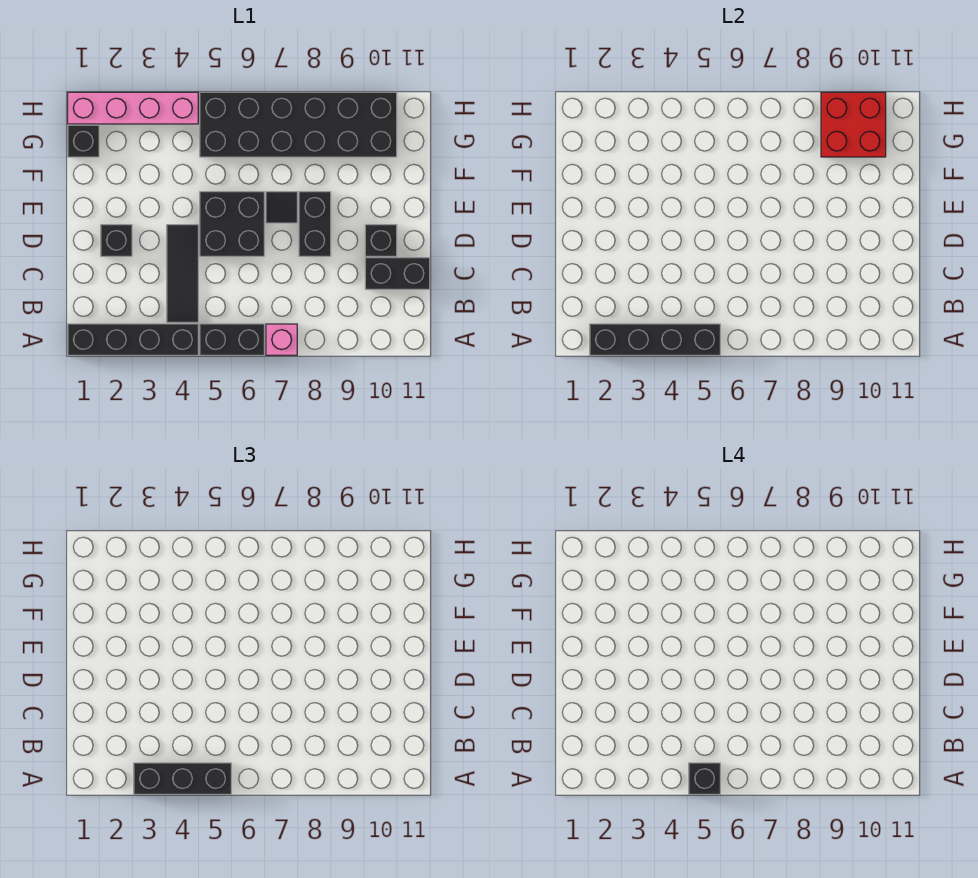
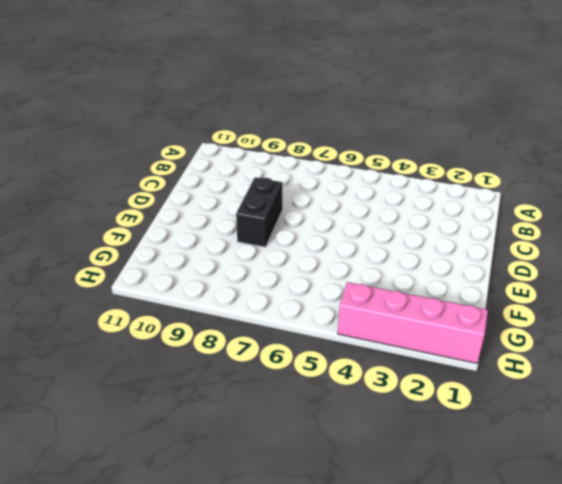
none -> black brick A1:A4 level 1
none -> black brick A5:A6 level 1
none -> pink brick A7 level 1

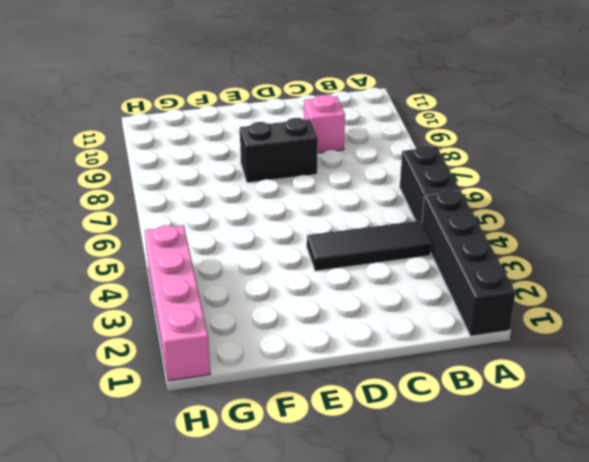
pink brick C9 level 1 -> pink brick A7 level 1
none -> black brick C10:C11 level 1
none -> black brick D2 level 1
none -> black brick D5:E6 level 1

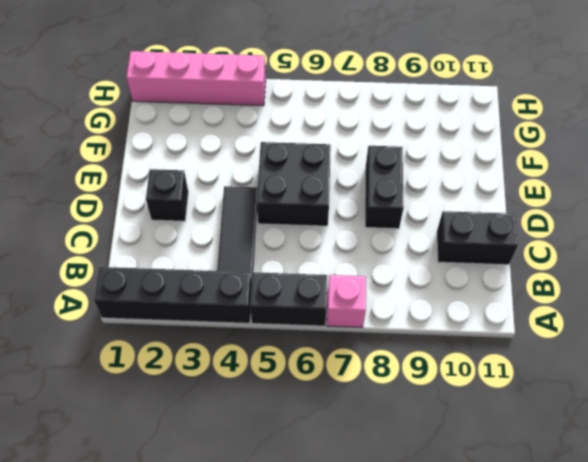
none -> black brick D10 level 1
none -> black tile E7 level 1
none -> black brick G1 level 1

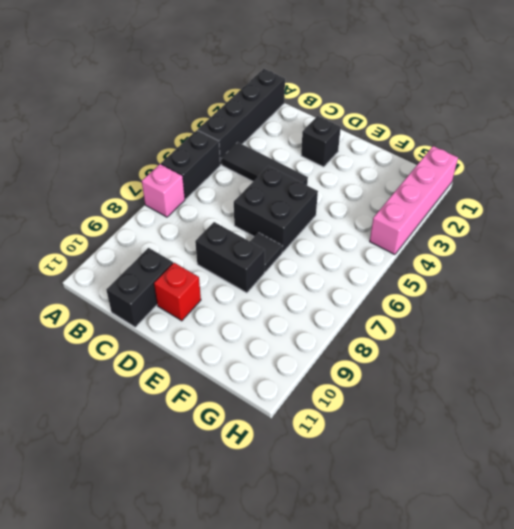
red brick D10 level 1 -> black brick D10 level 1
none -> black brick G1 level 1
none -> black brick G5:H10 level 1
none -> black brick A2:A5 level 2

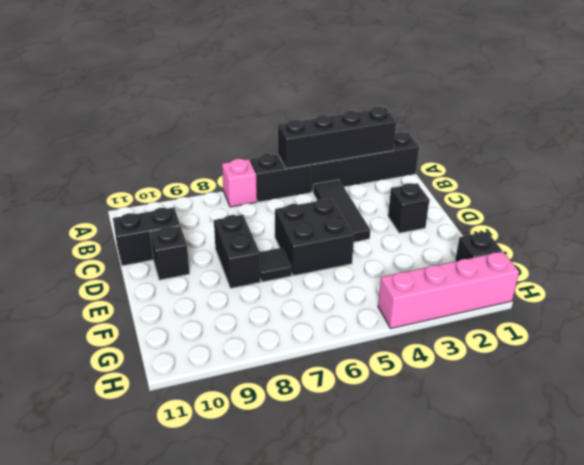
none -> black brick G5:H10 level 1
none -> red brick G9:H10 level 2
none -> black brick A3:A5 level 3

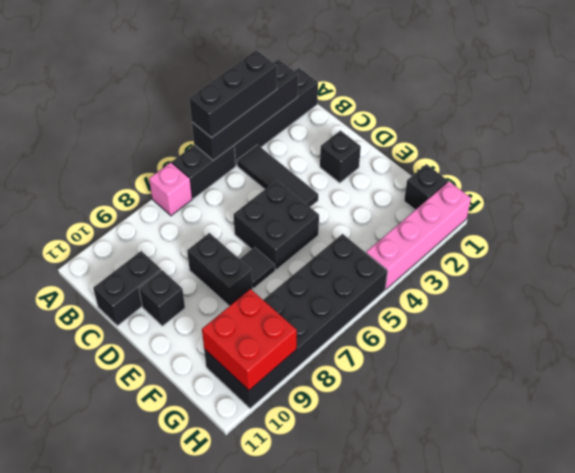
none -> black brick A5 level 4

